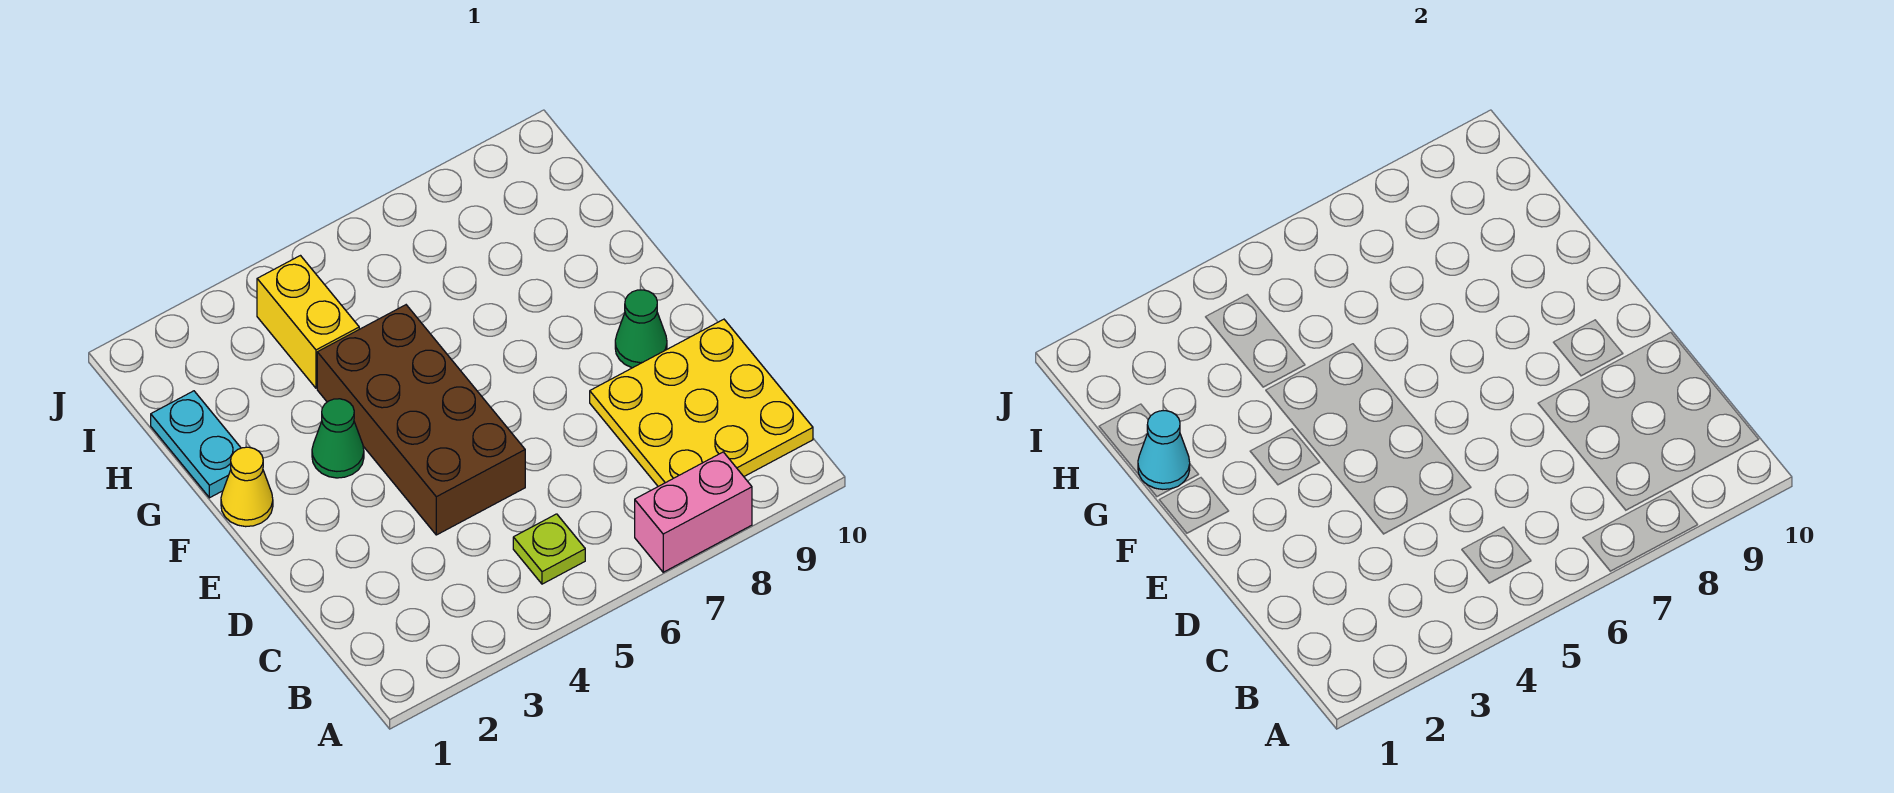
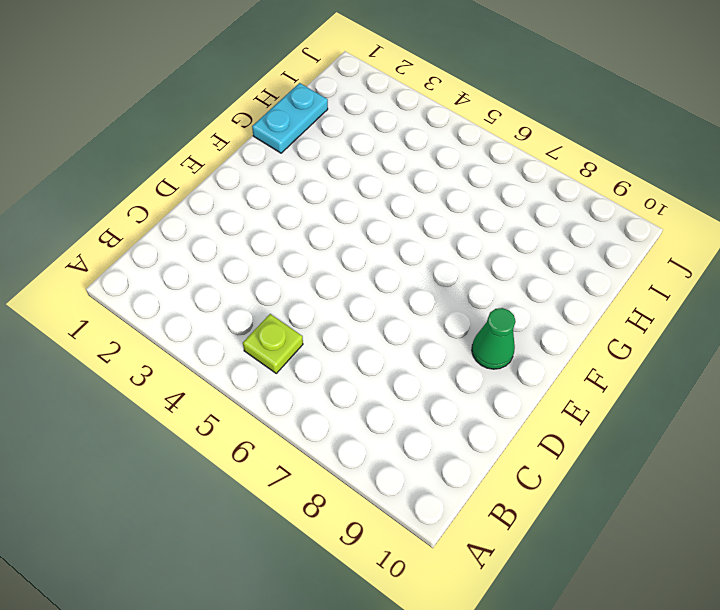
none -> pink brick A7:A8 level 1
none -> yellow plate B8:D10 level 1

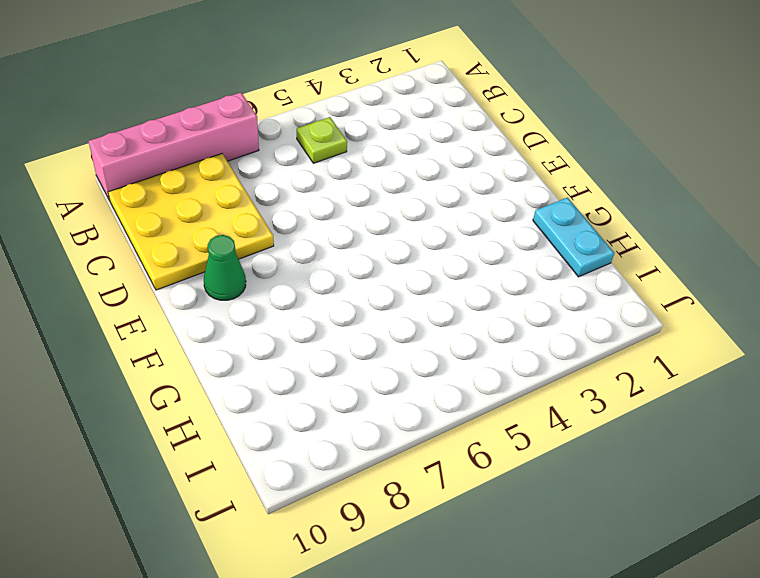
pink brick A7:A10 level 1 -> pink brick A7:A8 level 1
none -> brown brick D4:G5 level 1
none -> yellow cone F1 level 1

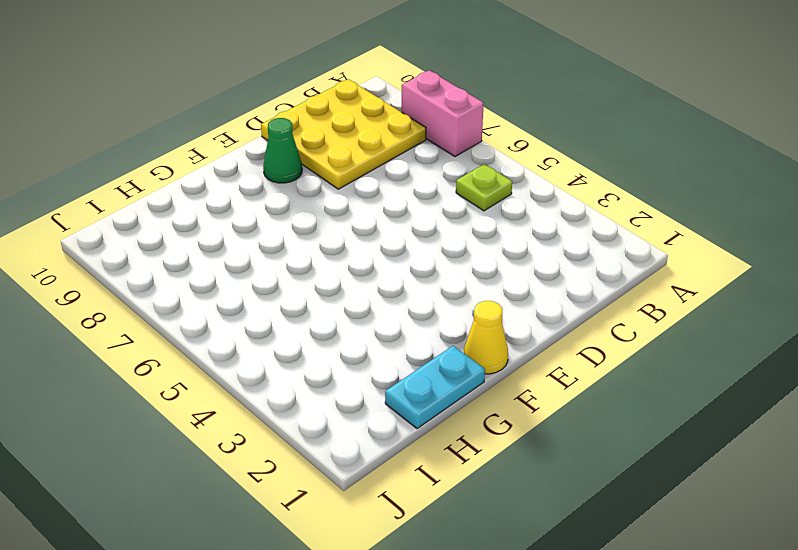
none -> brown brick D4:G5 level 1
none -> green cone F3 level 1

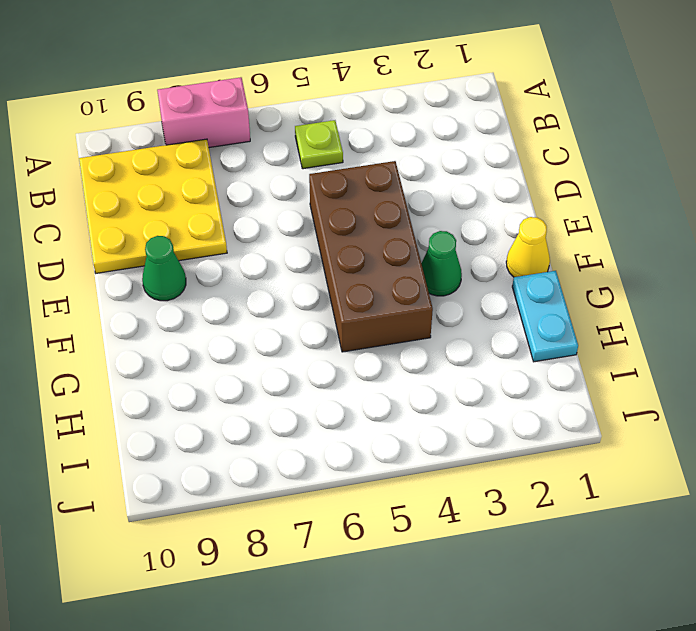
none -> yellow brick H4:I4 level 1
none -> cyan cone G1 level 2

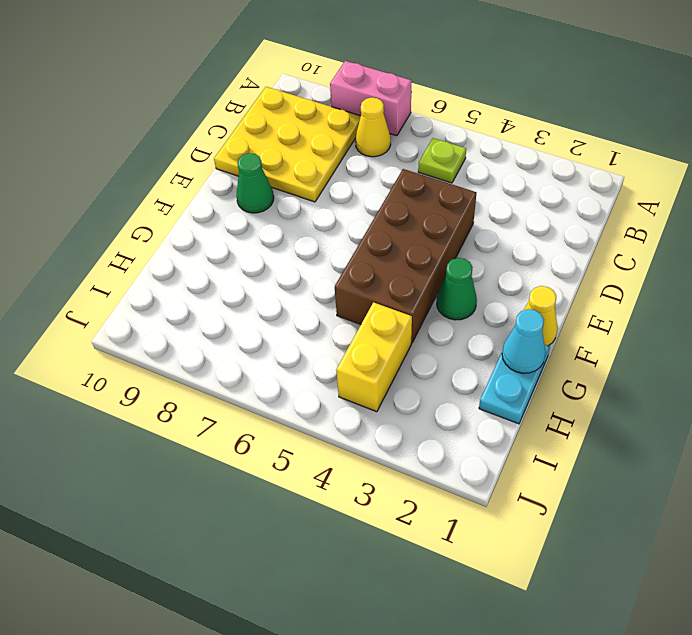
yellow cone B7 level 1 -> none

